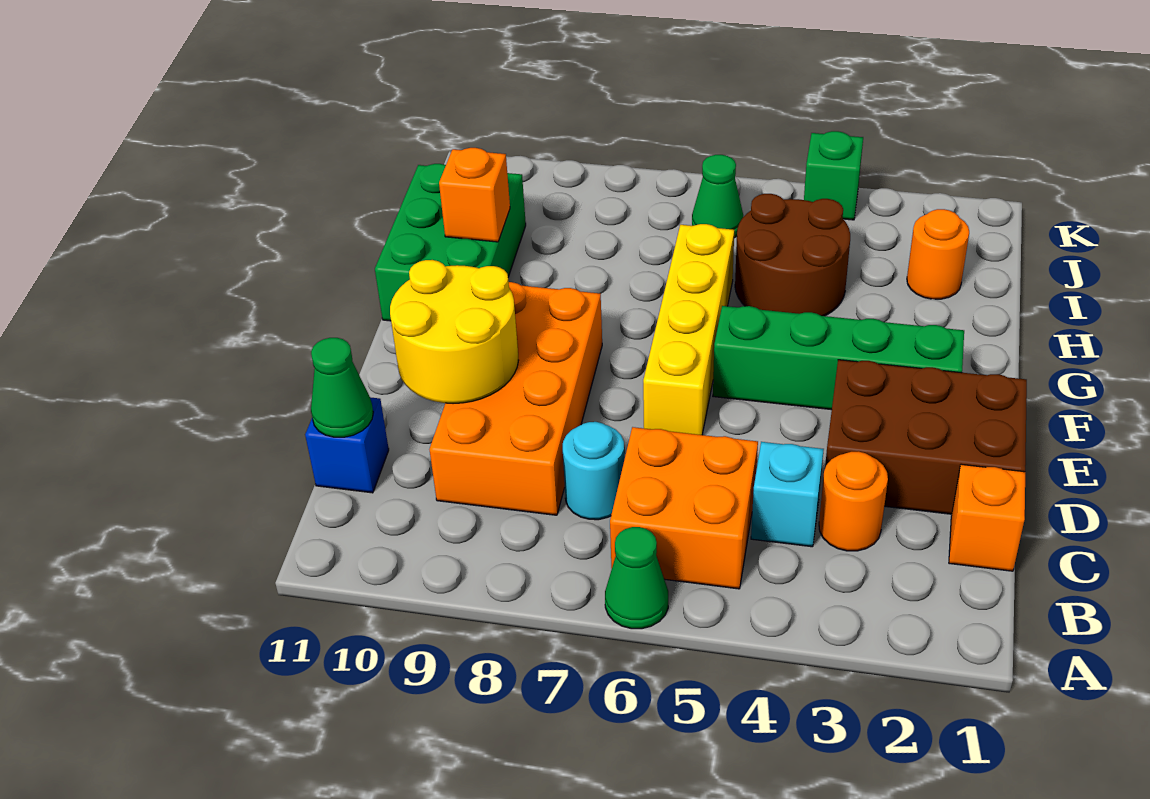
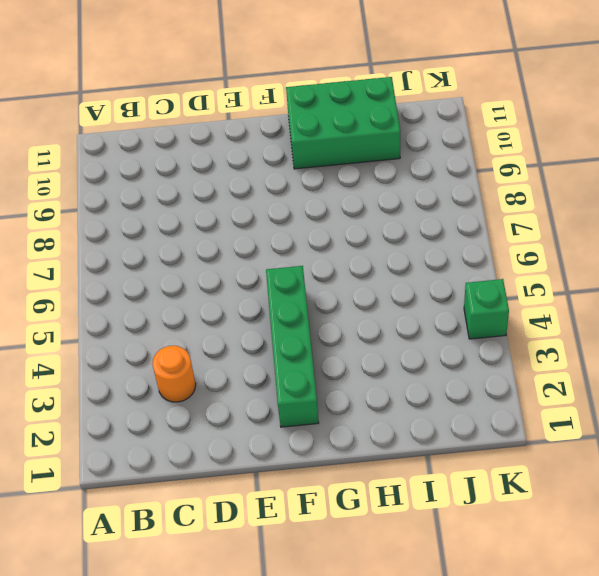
none -> green cone A6 level 1
none -> orange brick B5:C6 level 1
none -> orange brick C1 level 1

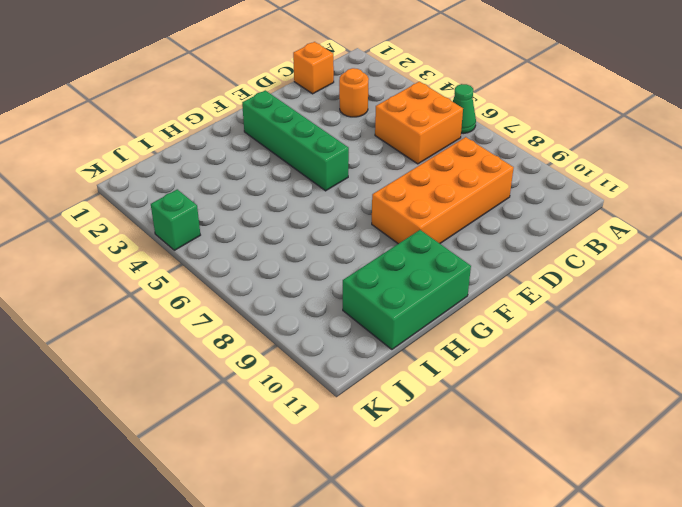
none -> cyan brick C4 level 1
none -> cyan round brick C7 level 1
none -> blue brick C11 level 1

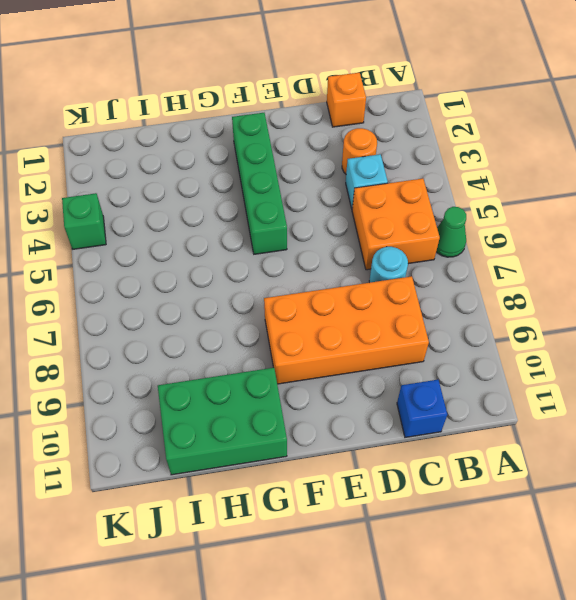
none -> brown brick D1:E3 level 1
none -> yellow brick E6:H6 level 1
none -> brown round brick H4:I5 level 1

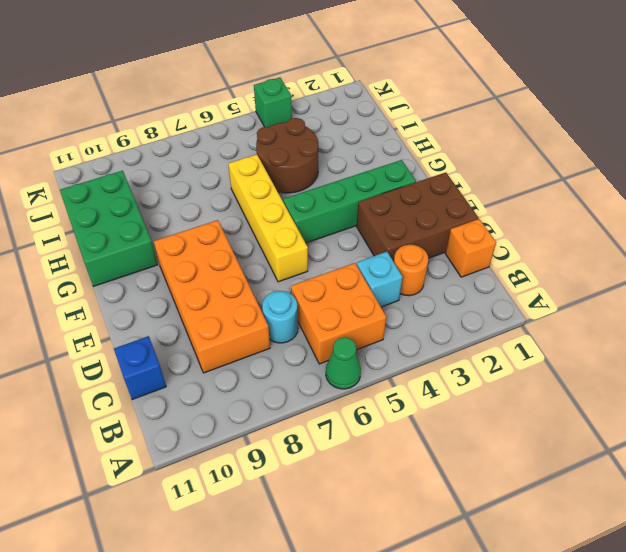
none -> orange round brick I2 level 1
none -> green cone J6 level 1
none -> green cone C11 level 2

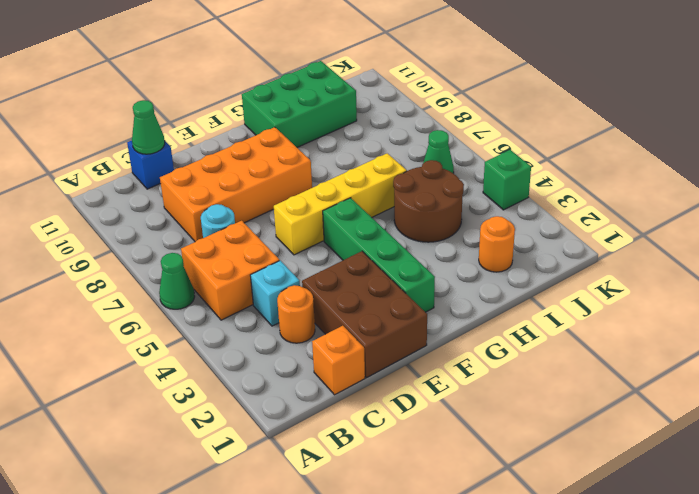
none -> yellow round brick D9:E10 level 2
none -> orange brick H10 level 2

